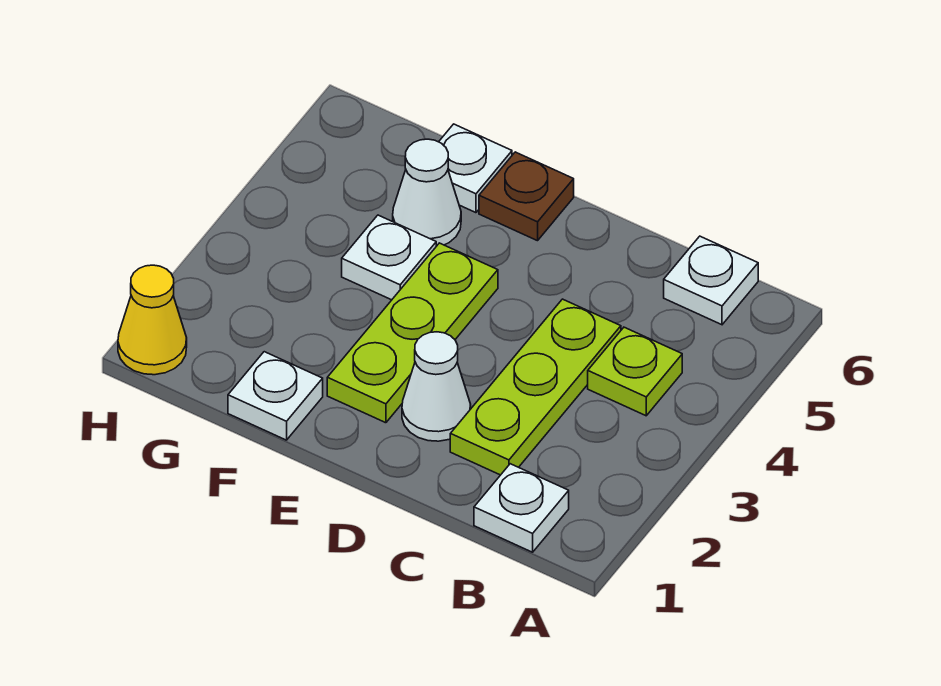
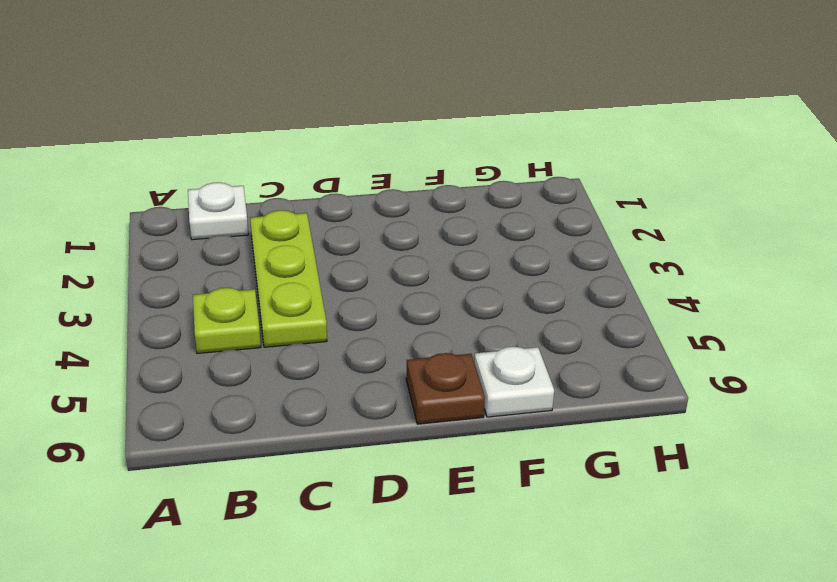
none -> white plate B6 level 1
none -> white cone D2 level 1
none -> lime plate E2:E4 level 1

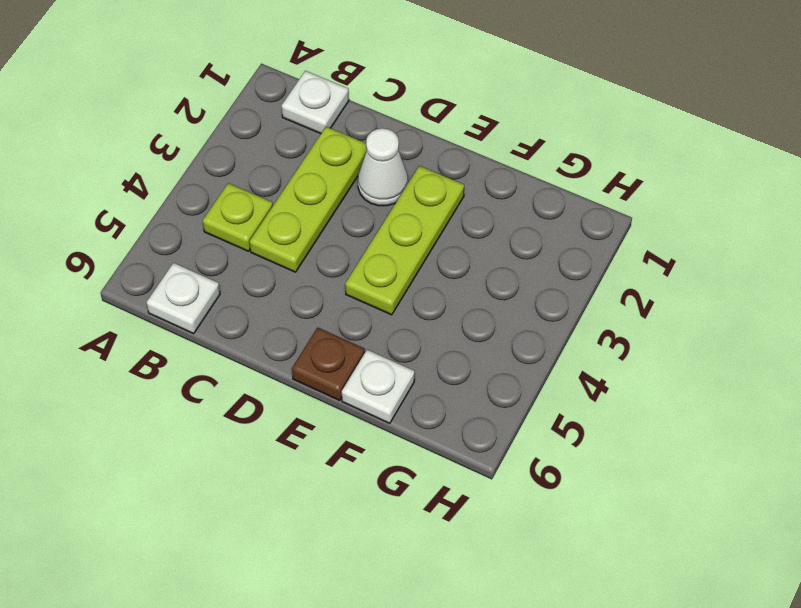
none -> white plate F1 level 1
none -> white plate F4 level 1
none -> white cone F5 level 1

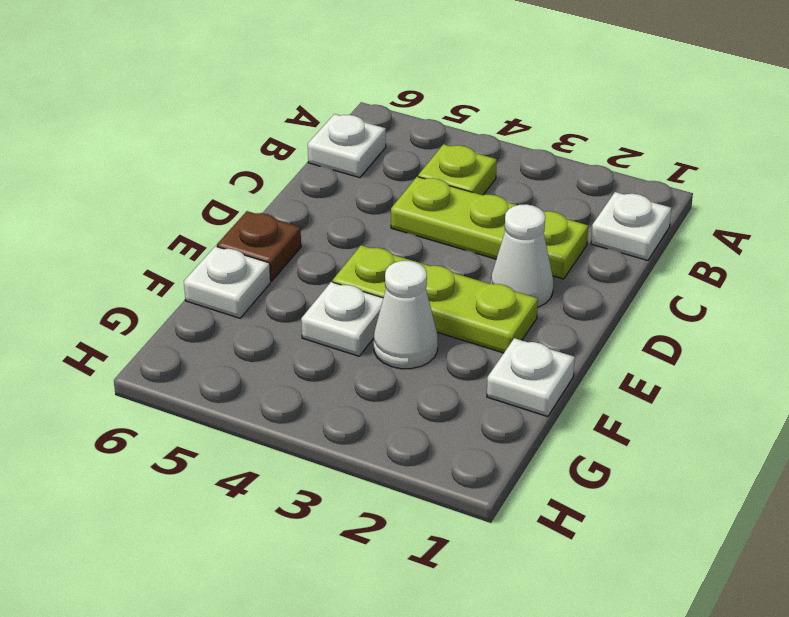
white cone F3 level 1 -> white cone F5 level 1
none -> yellow cone H1 level 1

